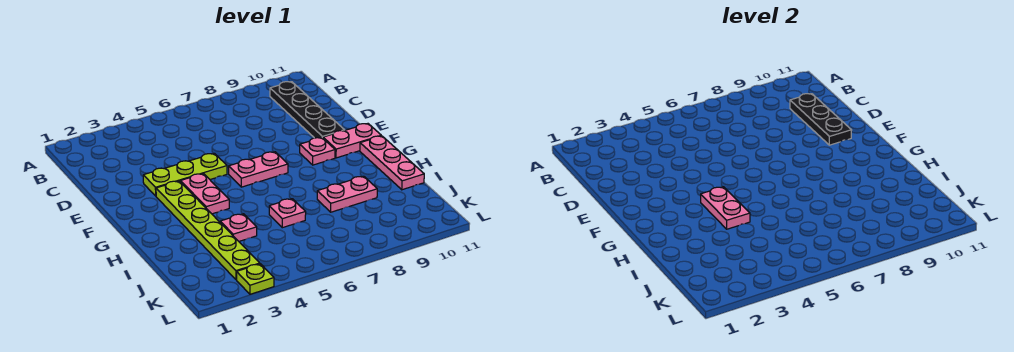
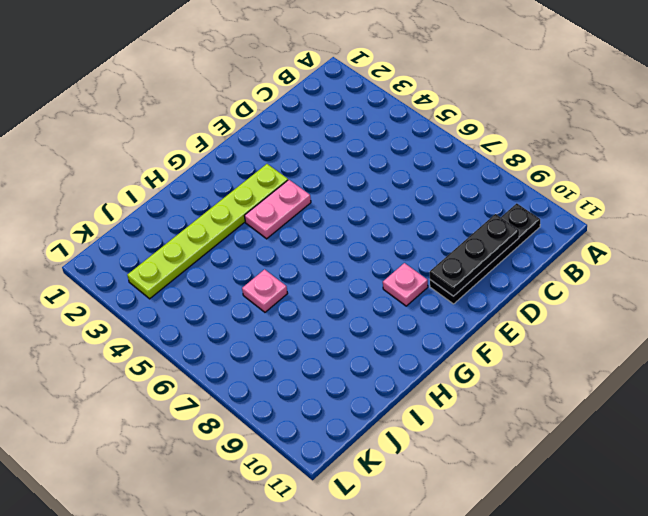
none -> lime plate E3:E5 level 1
none -> pink plate F6:F7 level 1
none -> pink plate F10:F11 level 1

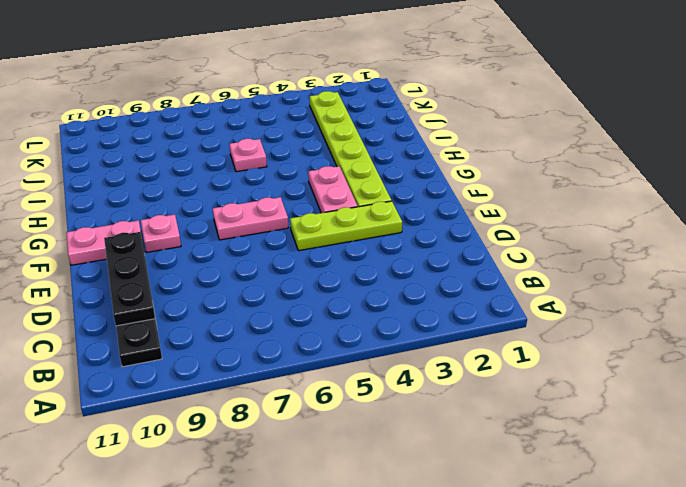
none -> pink plate G11:I11 level 1
none -> pink plate I4 level 1
none -> pink plate I8:I9 level 1

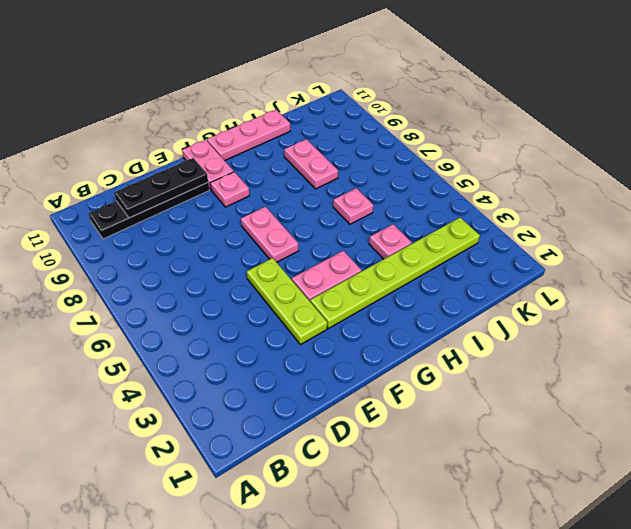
none -> lime plate L3 level 1
none -> pink plate G4:H4 level 2

